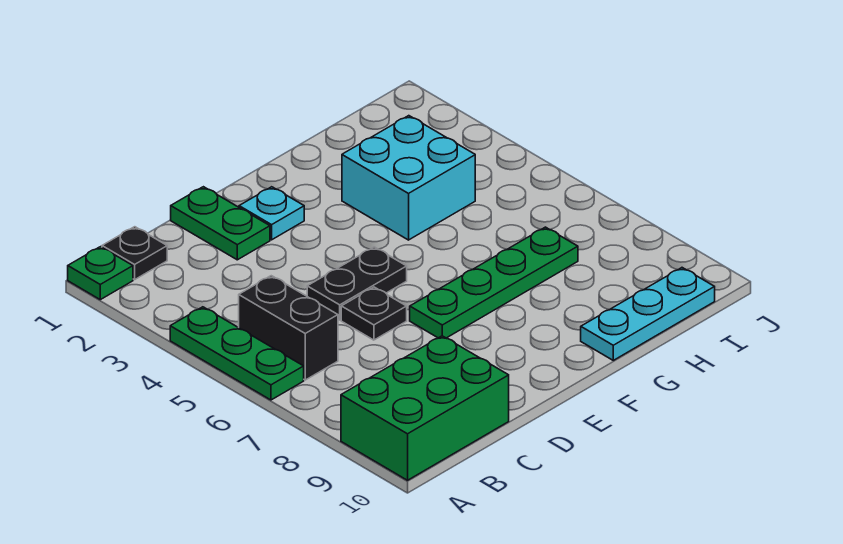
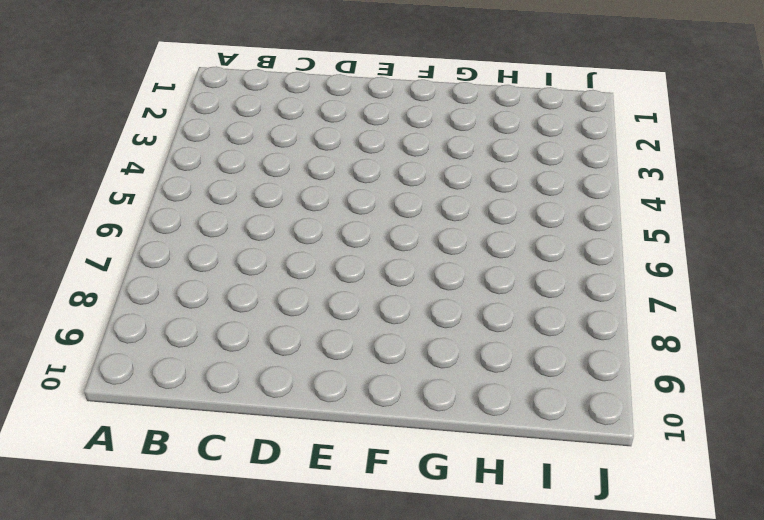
none -> green plate A1 level 1
none -> green plate A4:A6 level 1
none -> green brick A9:C10 level 1

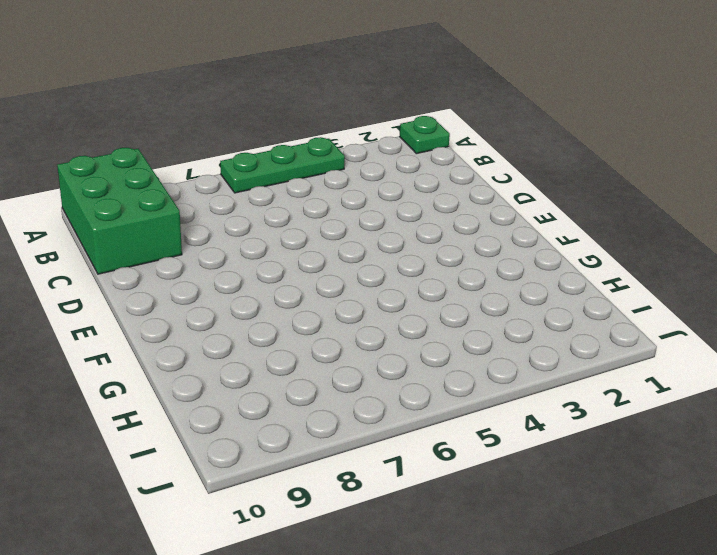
none -> black plate B1 level 1
none -> black brick B5:B6 level 1
none -> green plate D1:D2 level 1

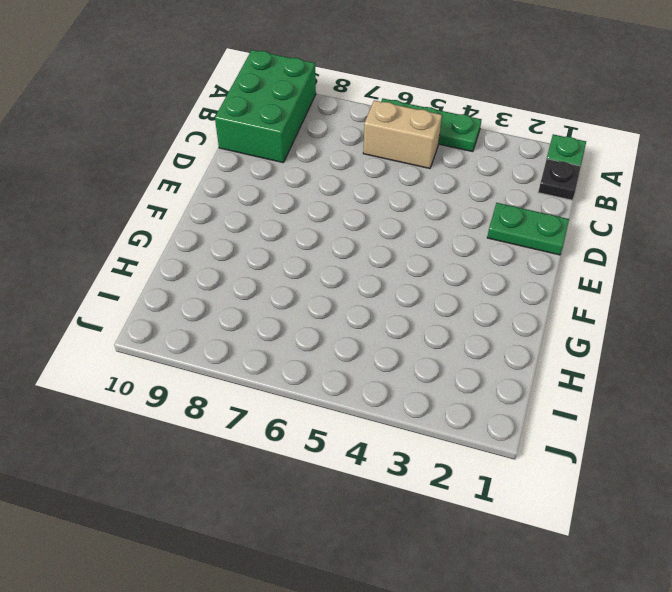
tan brick B5:B6 level 1 -> black brick B5:B6 level 1
none -> black plate D5:E5 level 1
none -> black plate D6 level 1
none -> cyan plate E2 level 1

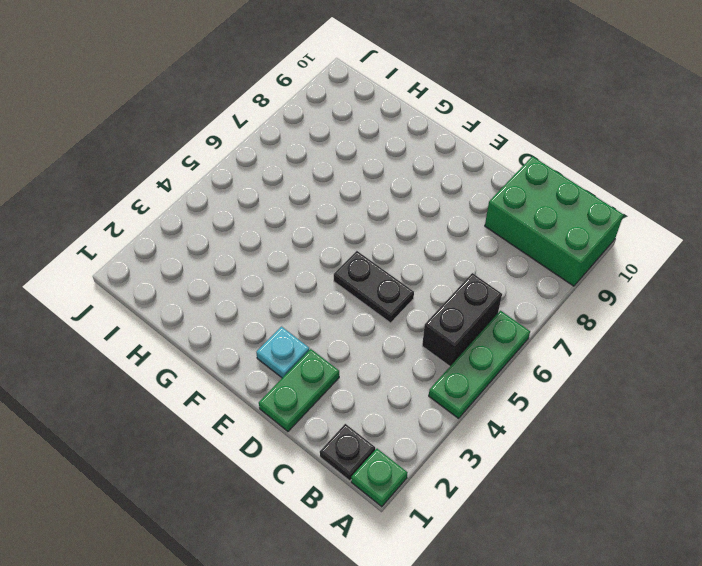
none -> black plate D6 level 1
none -> green plate E7:H7 level 1
none -> cyan brick G3:H4 level 1

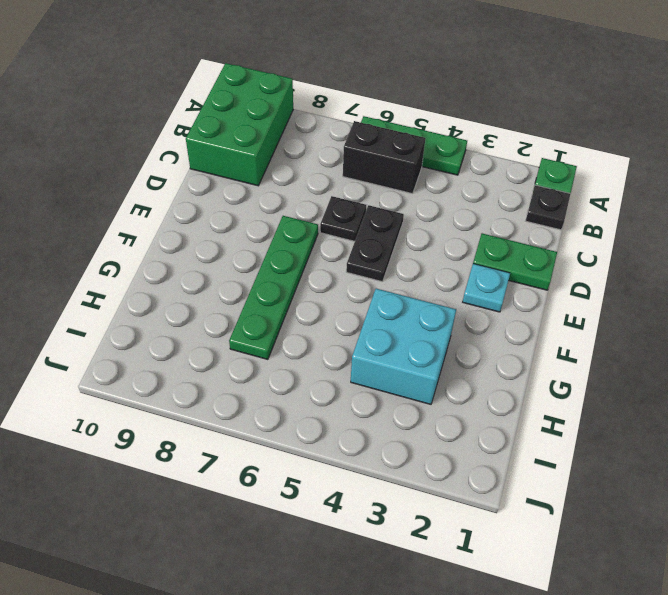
none -> cyan plate G10:I10 level 1

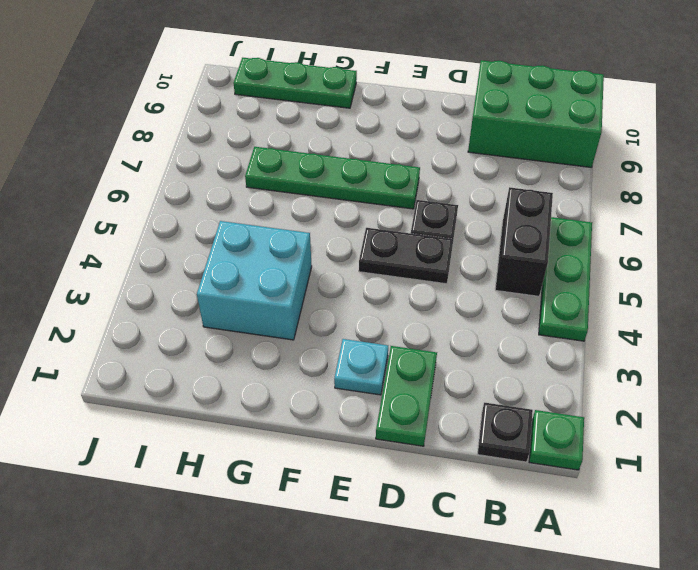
green plate G10:I10 level 1 -> cyan plate G10:I10 level 1

